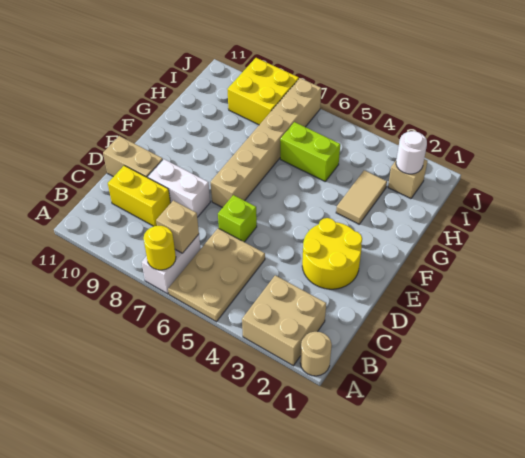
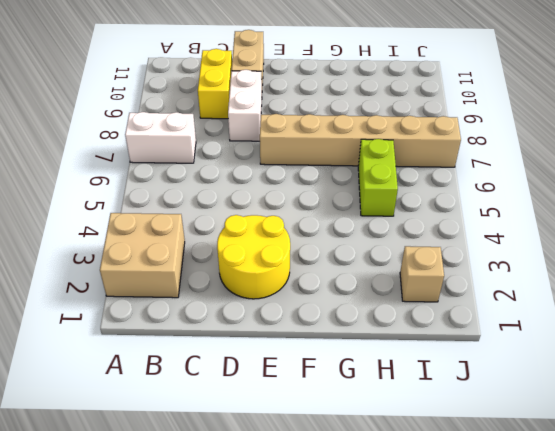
none -> tan round brick A1 level 1
none -> tan plate A5:C6 level 1
none -> lime brick D6 level 1

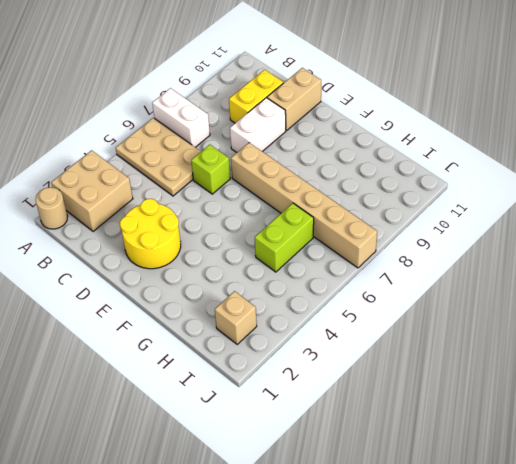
none -> tan tile G3:H3 level 1
none -> yellow brick I8:J9 level 1
none -> yellow round brick A7 level 2

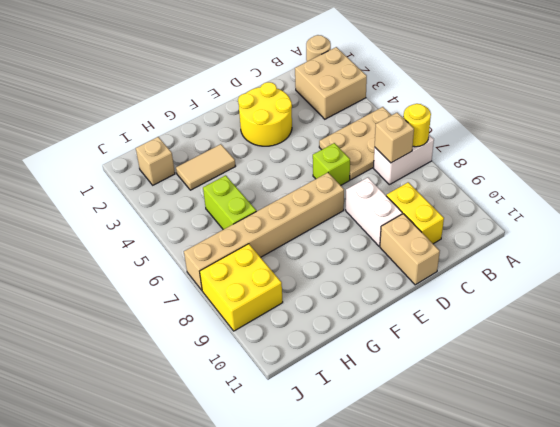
none -> white round brick I2 level 2

